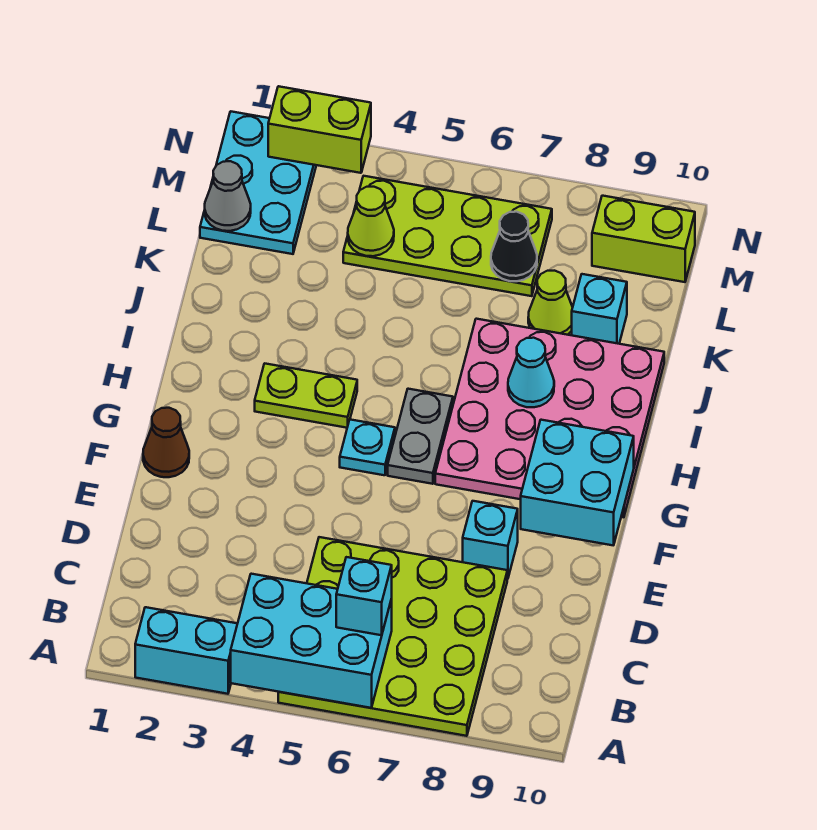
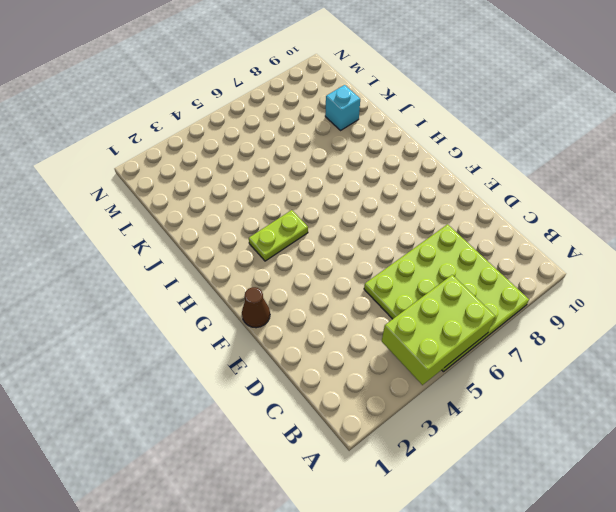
lime brick A4:B6 level 2 -> cyan brick A4:B6 level 2
none -> cyan brick A2:A3 level 1
none -> cyan brick E8 level 1
none -> cyan plate G5 level 1

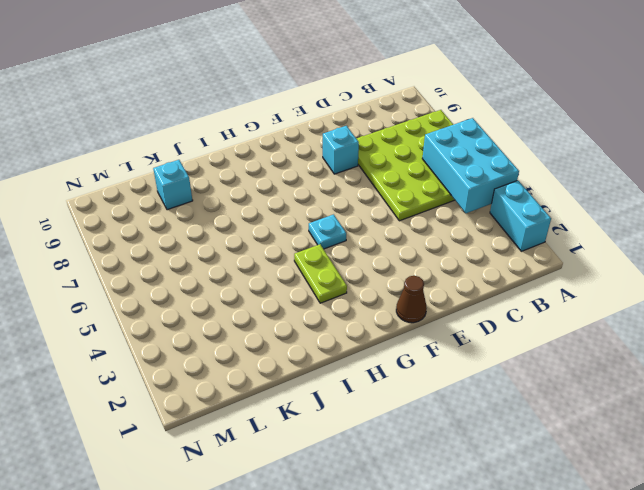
none -> grey plate G6:H6 level 1
none -> pink plate G7:J10 level 1
none -> lime cone K8 level 1

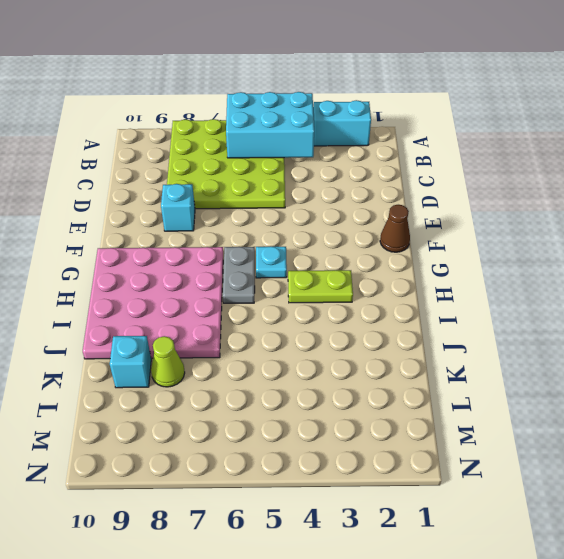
none -> cyan plate L1:N2 level 1
none -> lime plate L4:M7 level 1
none -> lime brick M9:M10 level 1

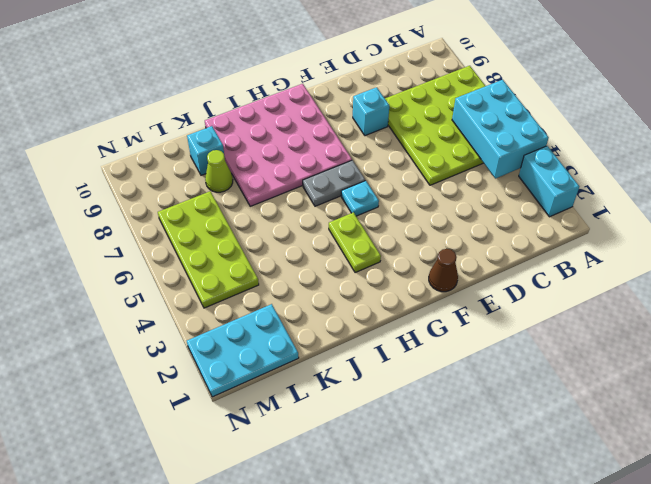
none -> lime brick M9:M10 level 1
none -> cyan brick F9:G10 level 2
none -> cyan cone I8 level 2

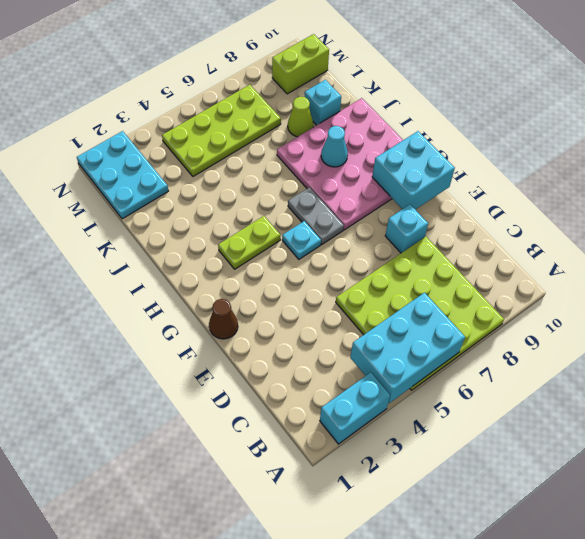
none -> grey cone L1 level 2
none -> lime cone L4 level 2
none -> black cone L7 level 2

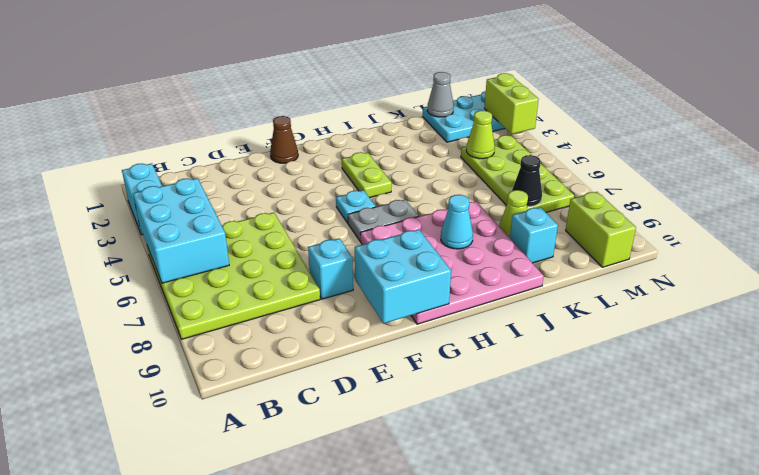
none -> cyan brick B6 level 3

